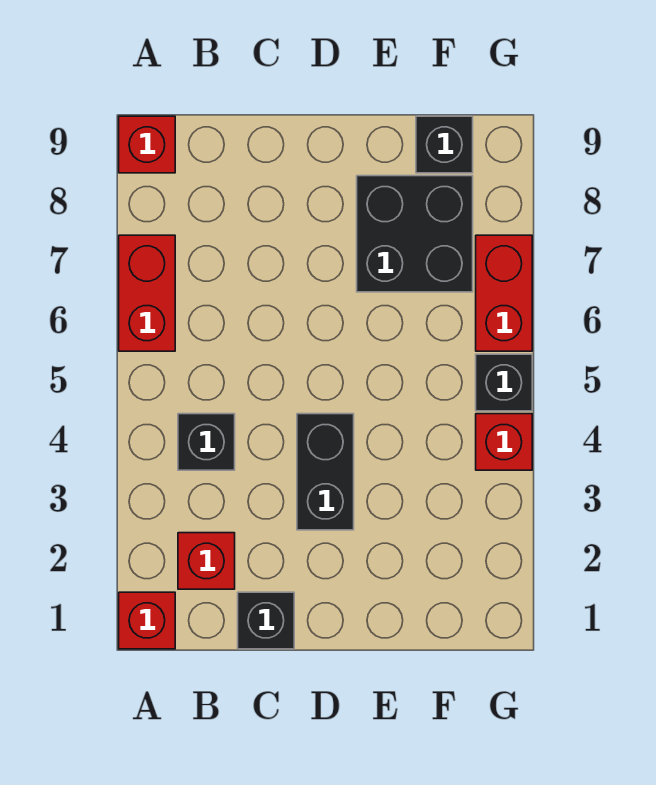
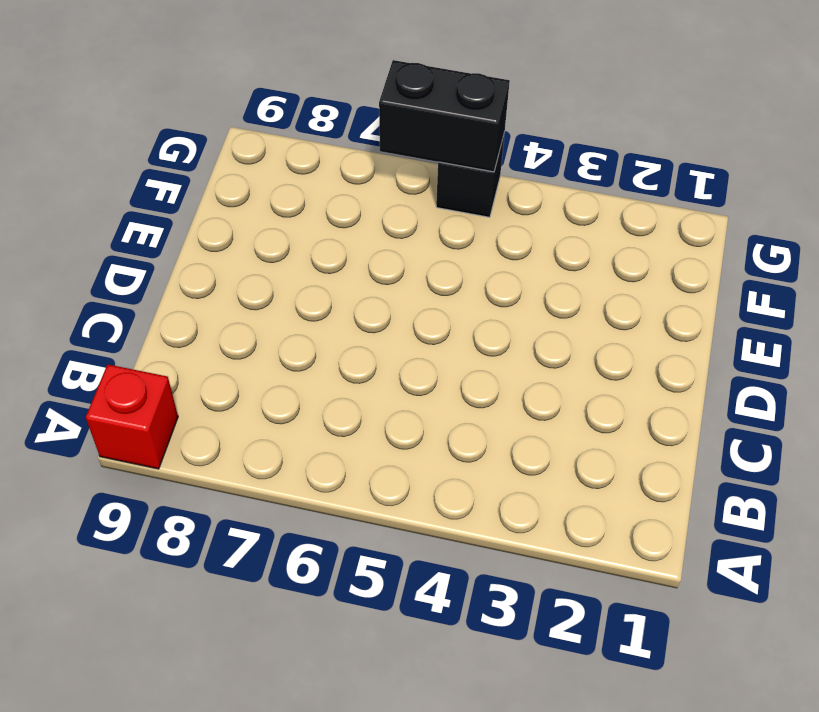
black brick G5:G6 level 2 -> black brick D3:D4 level 1
none -> red brick A1 level 1
none -> red brick A6:A7 level 1
none -> red brick B2 level 1

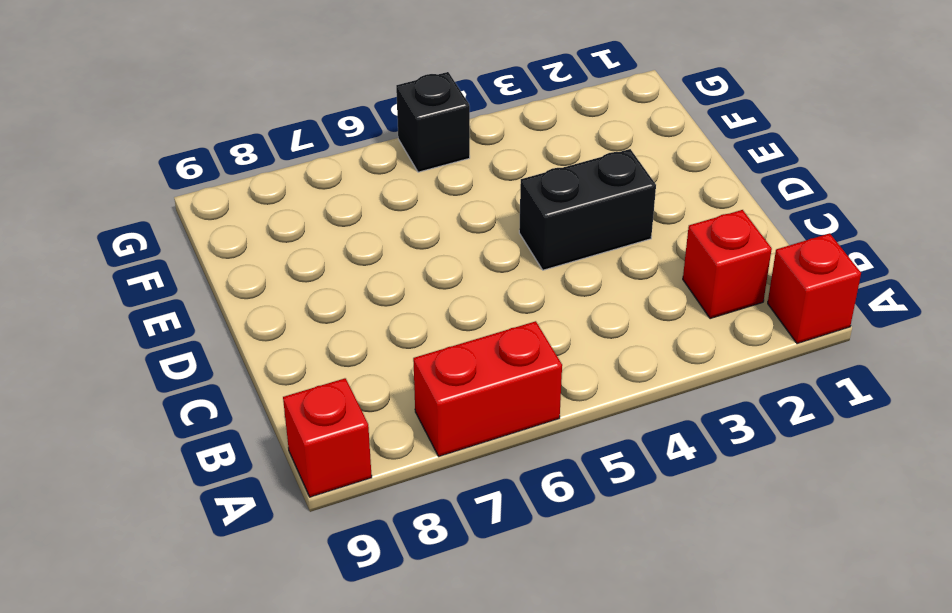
none -> black brick B4 level 1
none -> black brick C1 level 1
none -> black brick E7:F8 level 1

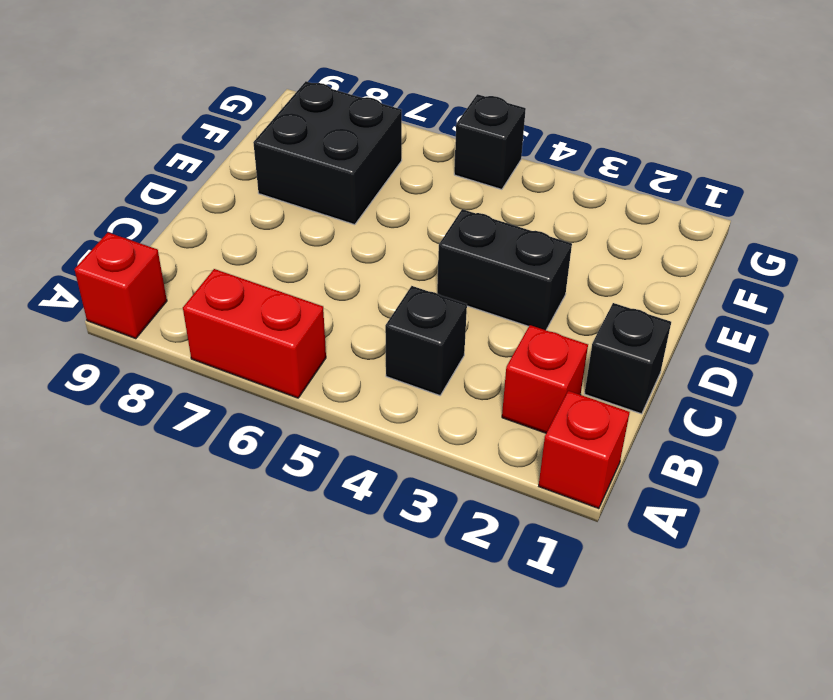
none -> black brick F9 level 1
none -> red brick G4 level 1
none -> red brick G6:G7 level 1

